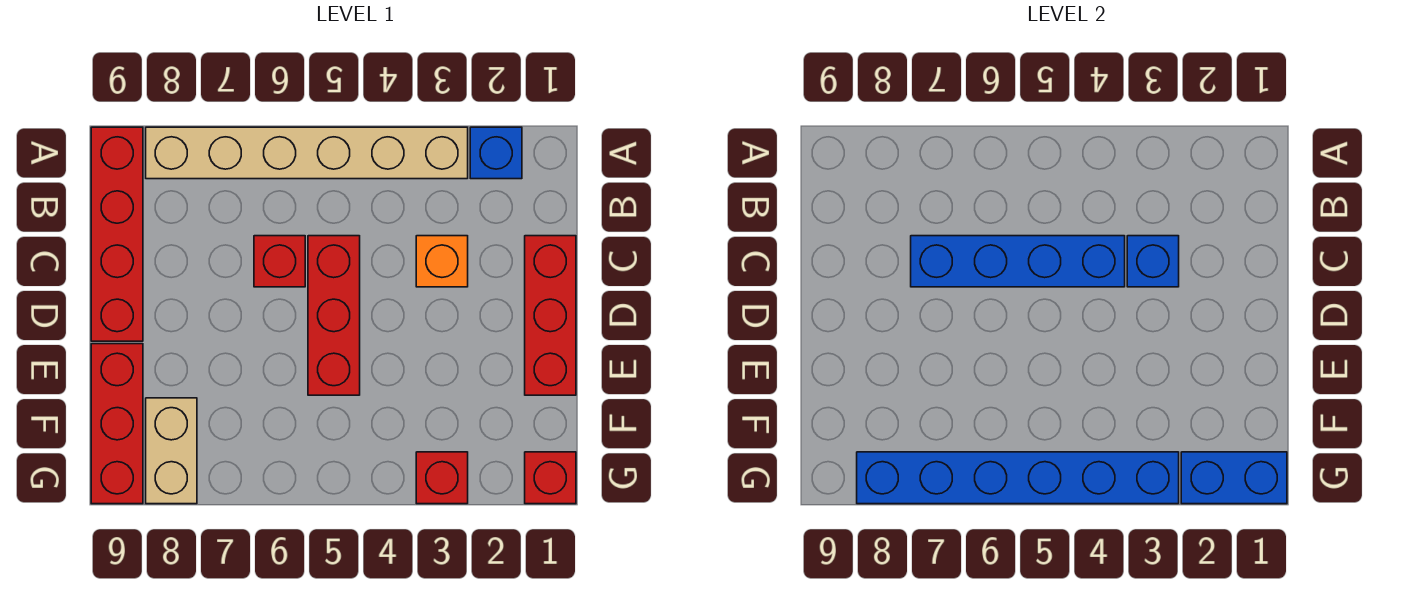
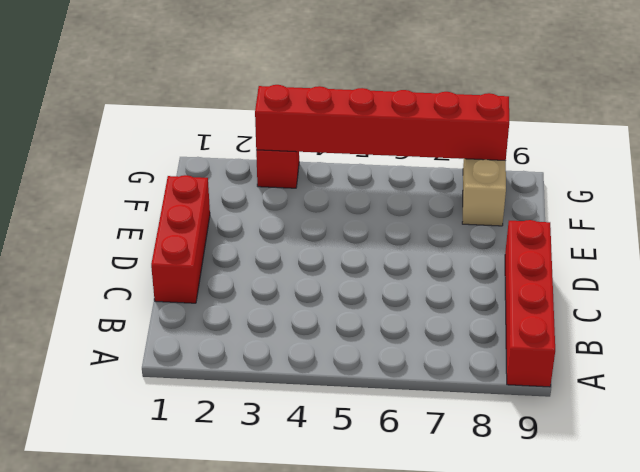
red brick G3:G8 level 2 -> blue brick G3:G8 level 2
none -> blue brick A2 level 1
none -> tan brick A3:A8 level 1
none -> orange brick C3 level 1

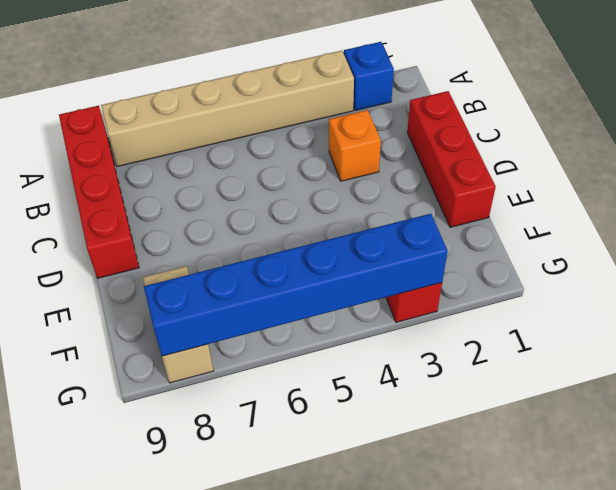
none -> red brick C5:E5 level 1
none -> red brick C6 level 1
none -> red brick E9:G9 level 1

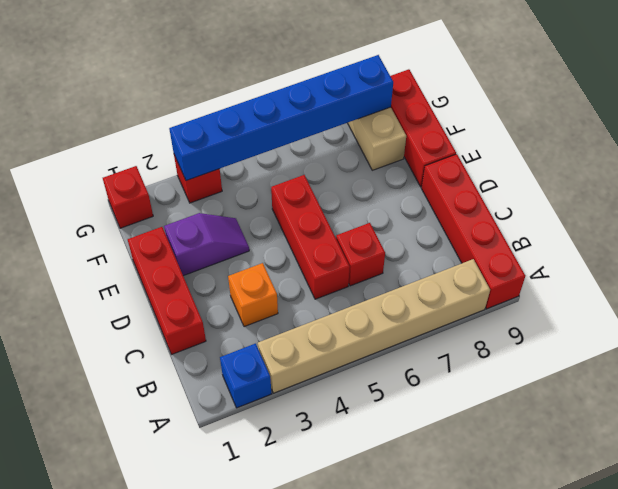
purple slope E2:E3 level 1 top 2 -> none
none -> blue brick C3 level 2
none -> blue brick C4:C7 level 2
none -> blue brick G1:G2 level 2

